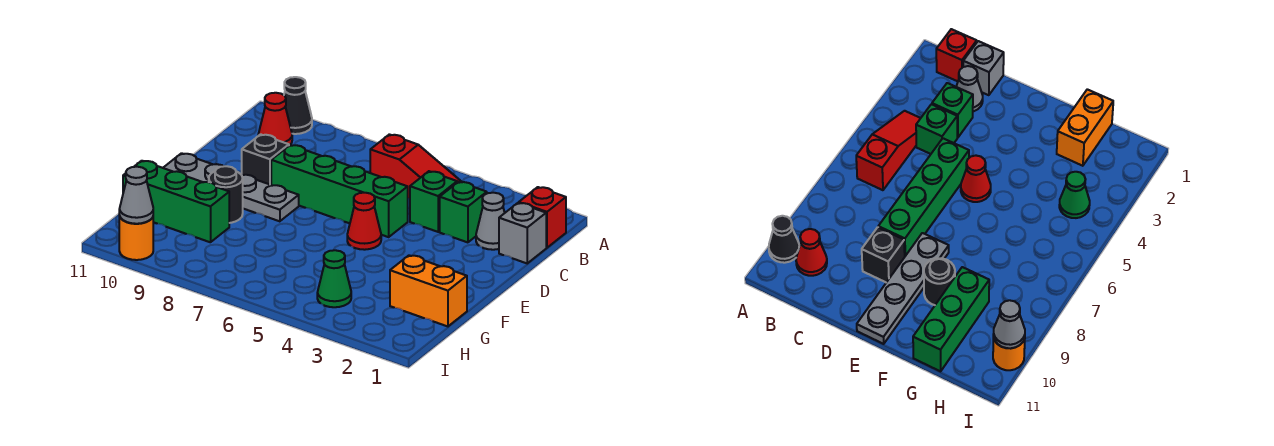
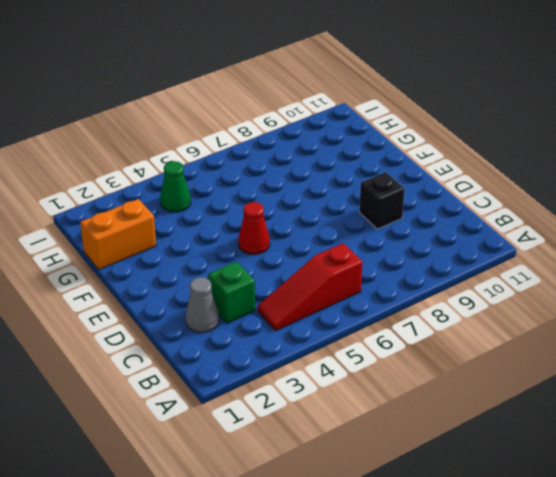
none -> black cone A10 level 1
none -> red brick B1 level 1
none -> red cone B10 level 1

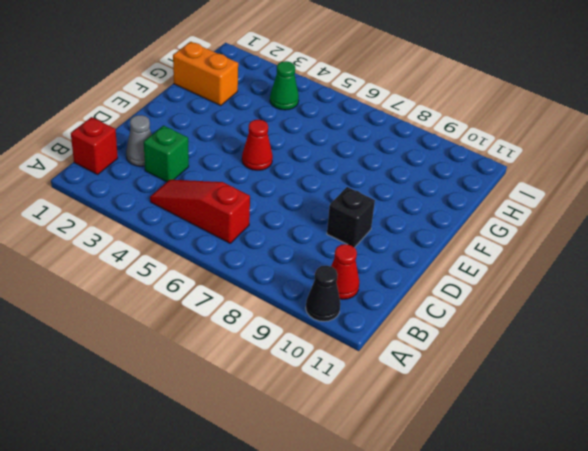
none -> grey brick C1 level 1
none -> green brick C4 level 1
none -> green brick D5:D8 level 1

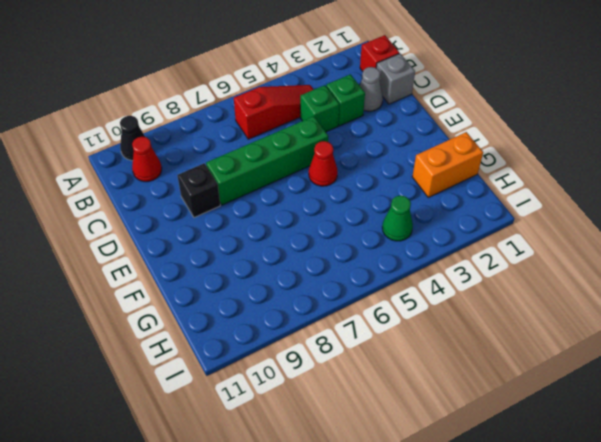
none -> grey plate E8:E11 level 1
none -> black round brick F9 level 1
none -> green brick G9:G11 level 1

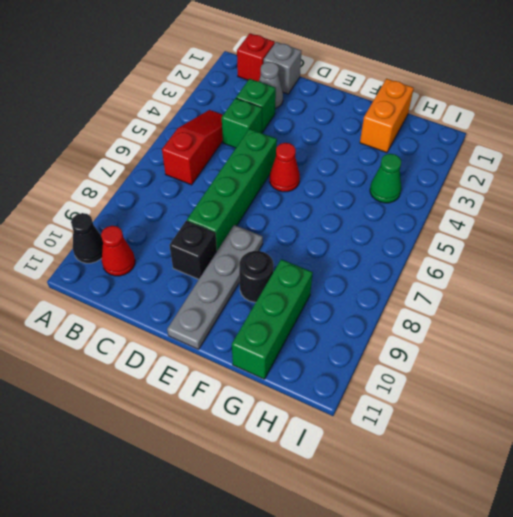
none -> orange round brick I10 level 1
none -> grey cone I10 level 2

